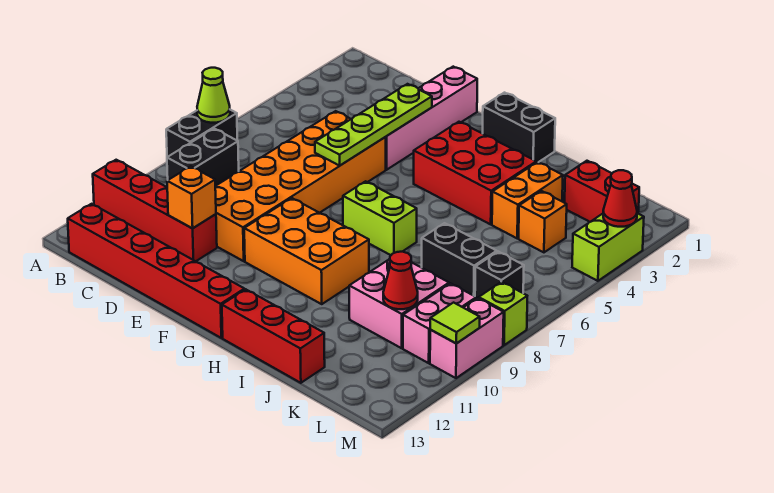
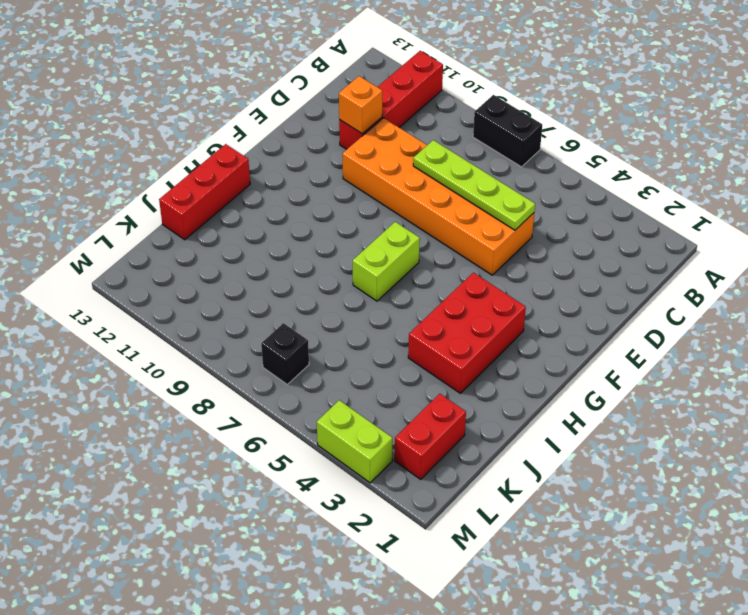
lime plate D5:D8 level 2 -> lime plate E3:E6 level 2
none -> black brick B8:B9 level 1
none -> red brick B13:G13 level 1
none -> pink brick E1:E4 level 1

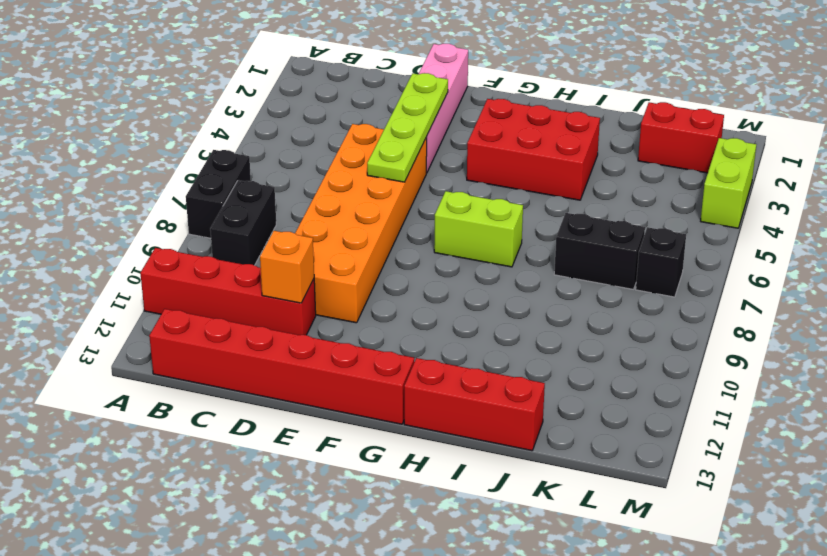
none -> orange brick F9:H10 level 1
none -> black brick G1:H1 level 1
none -> orange brick J3:J4 level 1

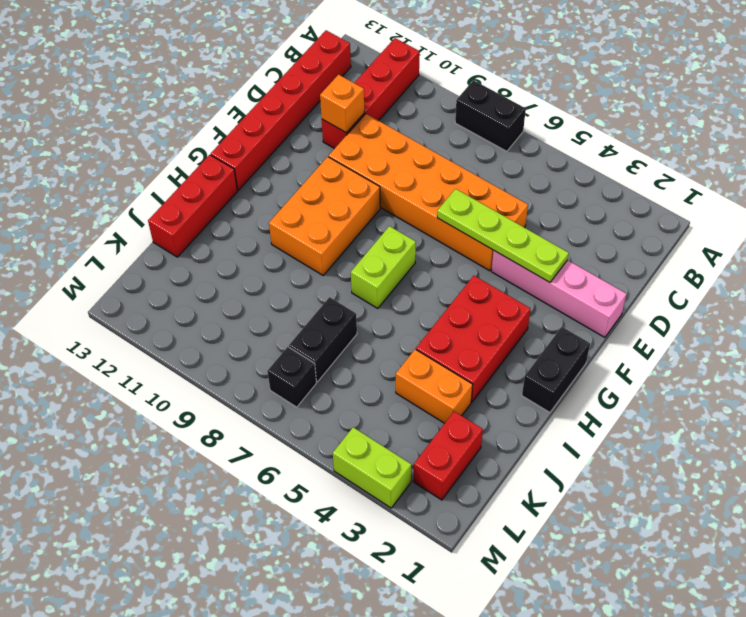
none -> black brick B8:B9 level 1
none -> pink brick J9:K10 level 1
none -> orange brick K4 level 1

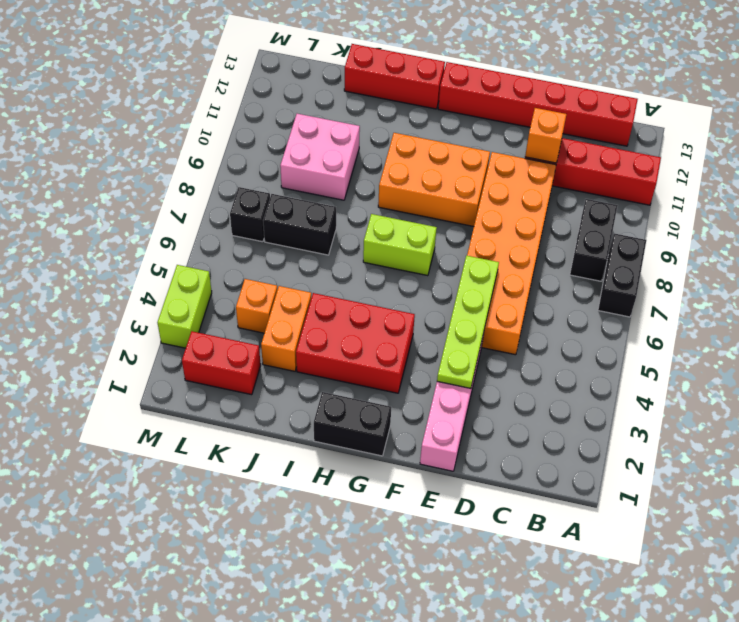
none -> pink brick L9:L10 level 1
none -> lime brick M8 level 1
none -> pink brick M9:M10 level 1

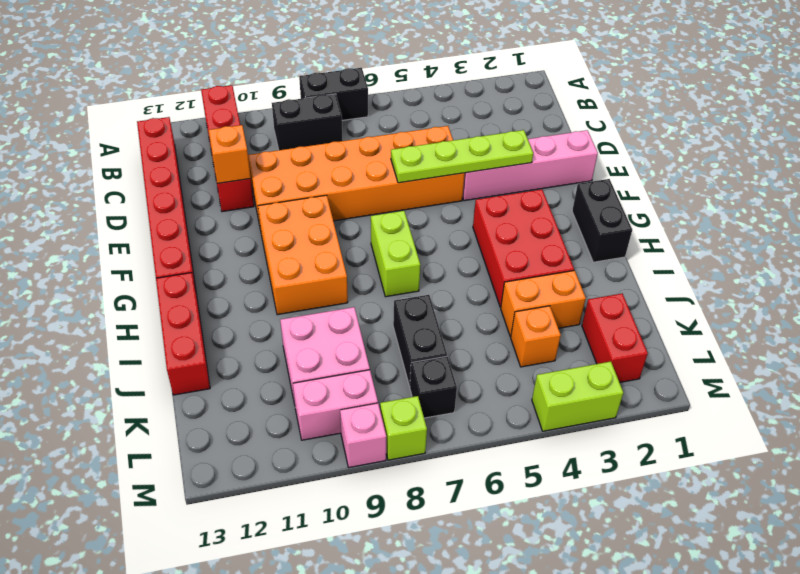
pink brick M9 level 1 -> pink brick M9:M10 level 1
none -> lime cone A7 level 2
none -> red cone K10 level 2
none -> red cone M3 level 2

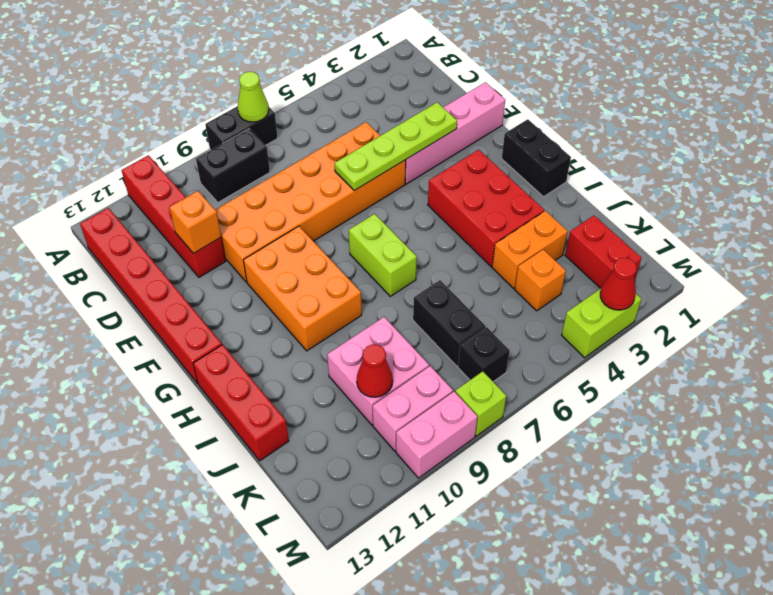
none -> lime tile M10 level 2

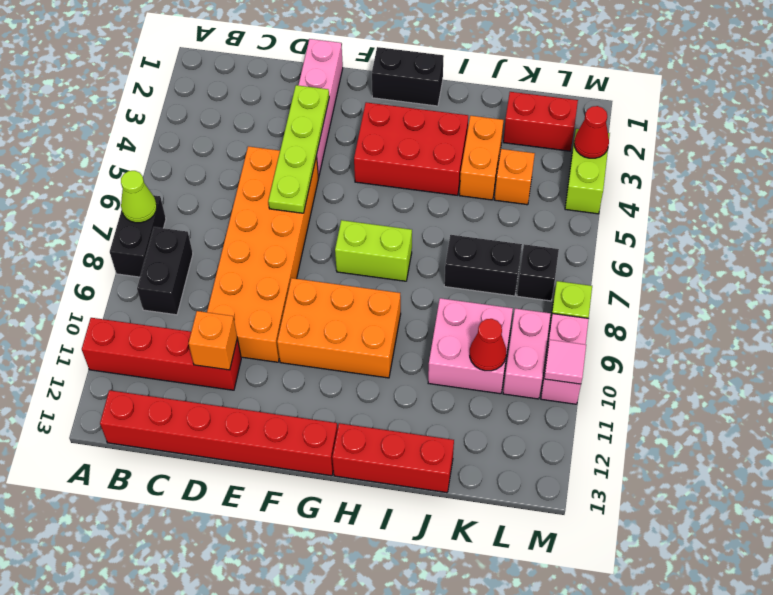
pink tile M10 level 2 -> lime tile M10 level 2

